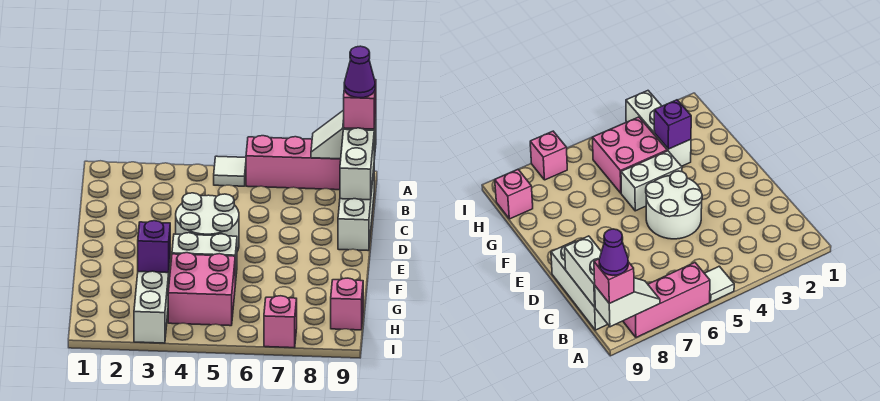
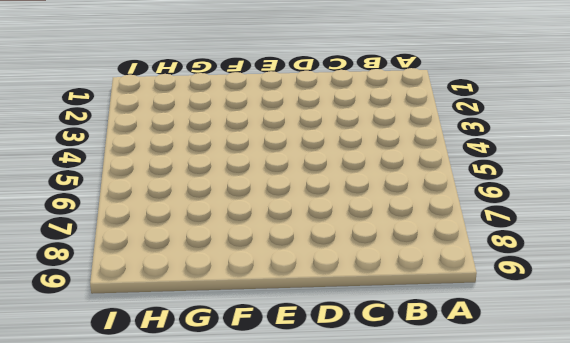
none -> white tile A5 level 1
none -> pink brick A6:A8 level 1
none -> white brick B9:D9 level 1

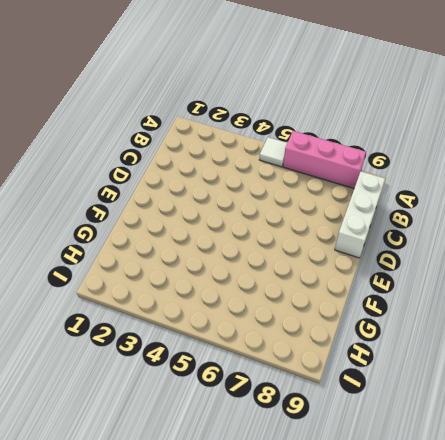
none -> white round brick D4:E5 level 1
none -> white brick F4:F5 level 1
none -> white brick G3:I3 level 1

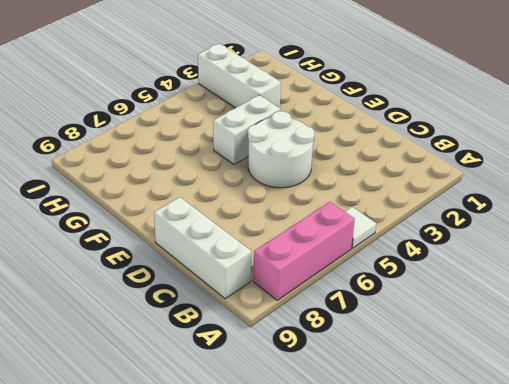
none -> pink brick G4:H5 level 1
none -> pink brick H9 level 1
none -> pink brick I7 level 1

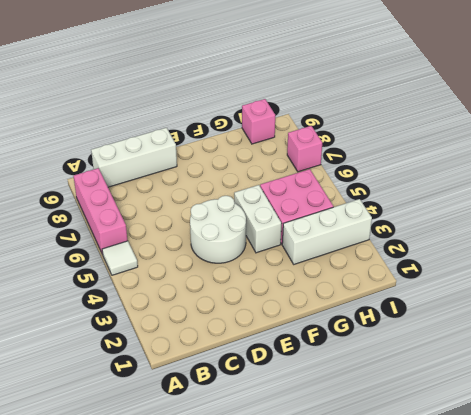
none -> white slope A8:A9 level 2 top 9
none -> white brick B9:C9 level 2
none -> purple brick G3 level 2

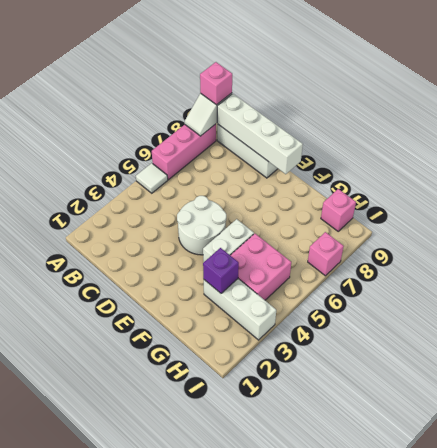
white brick B9:E9 level 2 -> white brick B9:C9 level 2
none -> purple cone A9 level 4

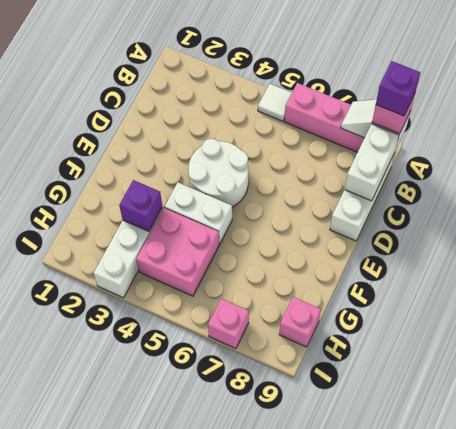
purple brick A9 level 4 -> purple cone A9 level 4

